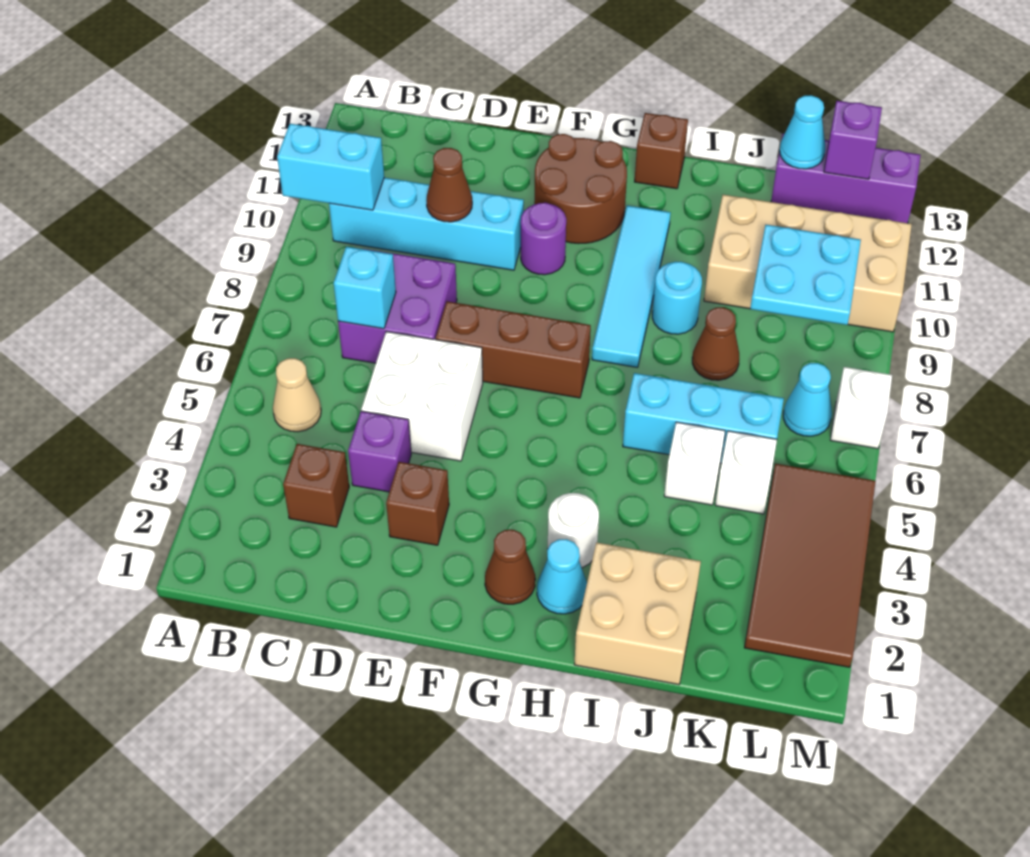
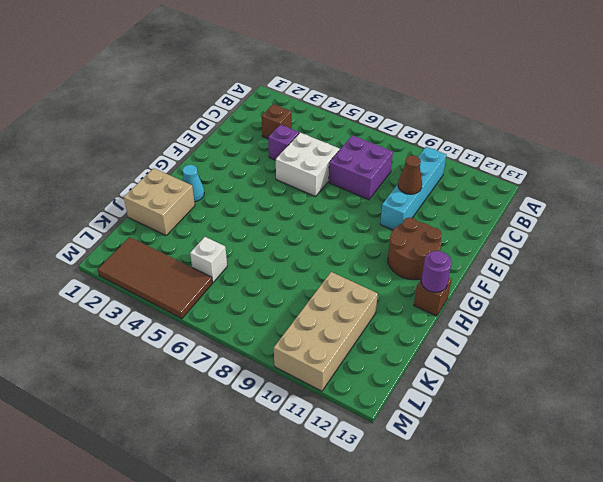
purple round brick H13 level 2 -> purple round brick F10 level 1
none -> tan cone B5 level 1
none -> brown brick E3 level 1
none -> brown brick E7:G7 level 1
none -> brown cone G2 level 1

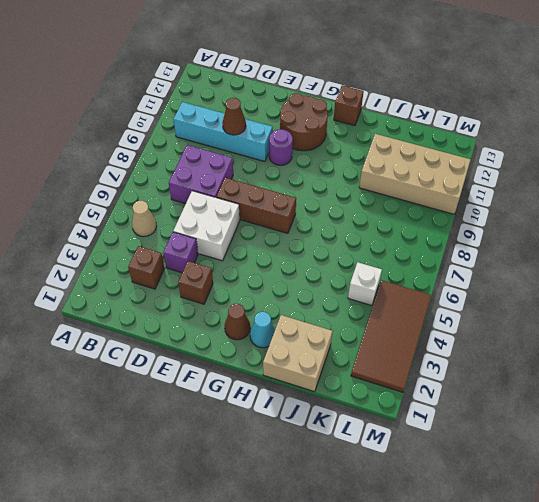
none -> white round brick H3 level 1
none -> cyan tile H8:H11 level 1
none -> cyan brick I6:K6 level 1
none -> cyan round brick I9 level 1

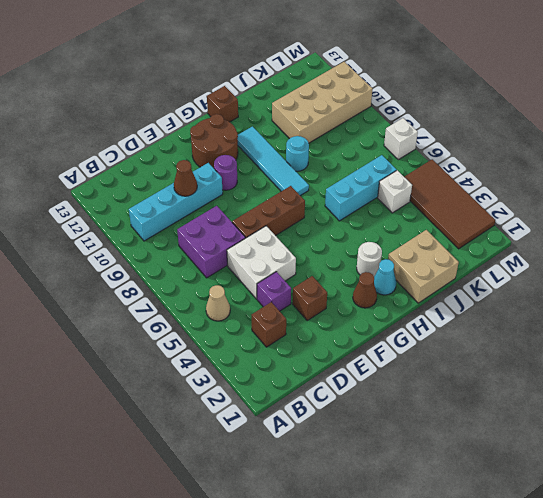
none -> white brick J5 level 1
none -> brown cone J8 level 1
none -> purple brick K13:M13 level 1
none -> cyan cone L7 level 1

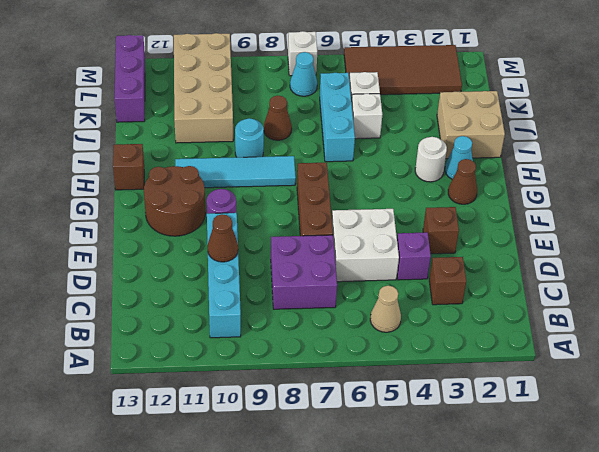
none -> cyan brick A10:B10 level 2
none -> cyan brick C7 level 2
none -> cyan plate K9:L10 level 2
none -> cyan cone K13 level 2

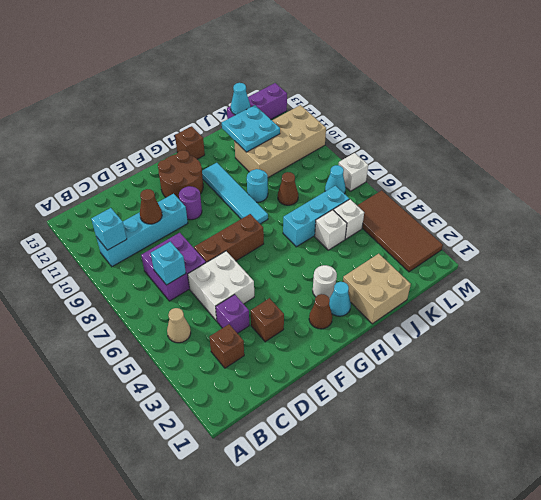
cyan brick B10 level 2 -> cyan brick A10:B10 level 2
cyan plate J11:K12 level 2 -> cyan plate K9:L10 level 2
none -> purple brick L13 level 2

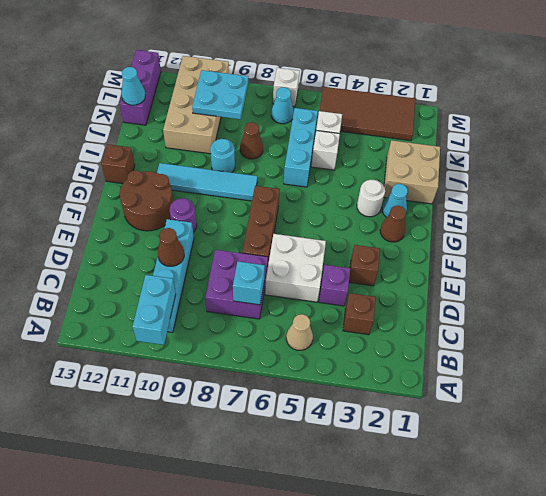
none -> purple brick L13 level 2

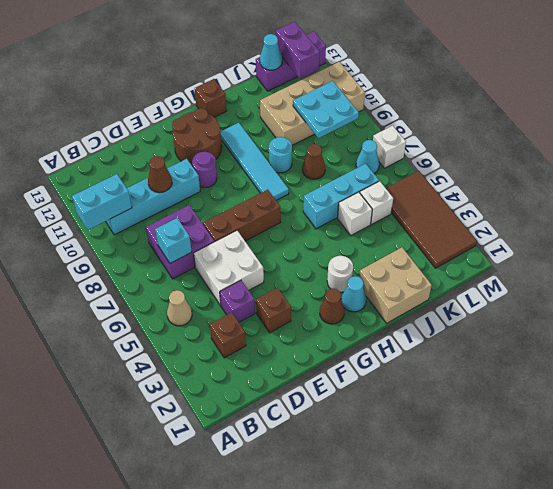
purple brick L12:L13 level 2 -> purple brick L13 level 2

